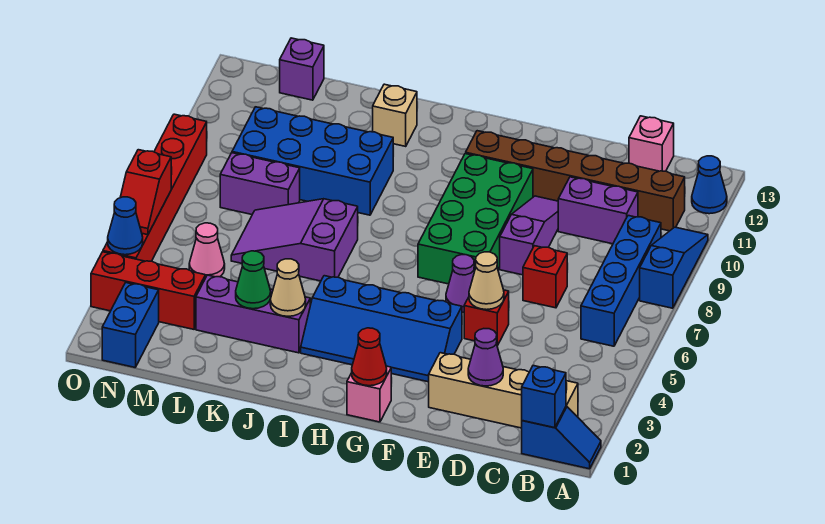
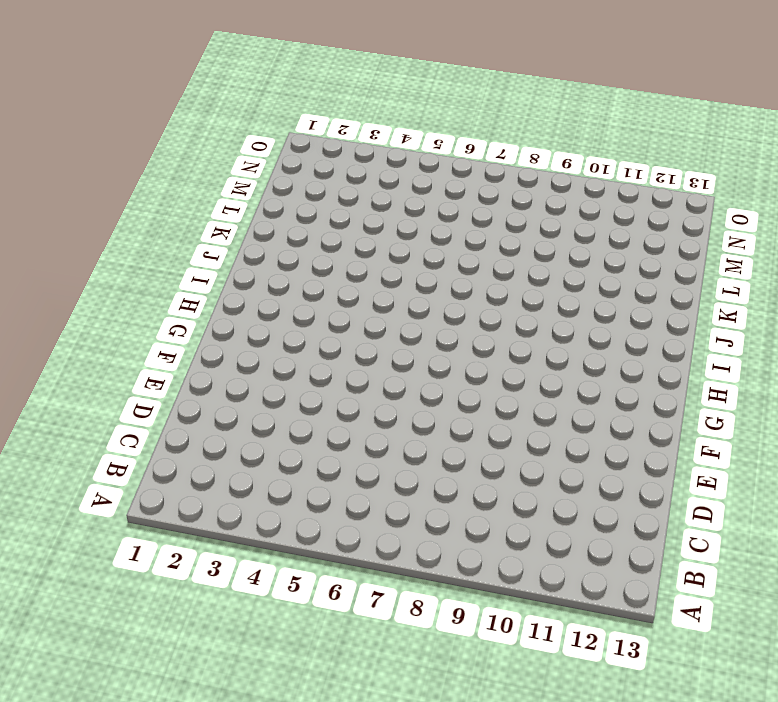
none -> blue slope A1:B1 level 1 top B
none -> blue slope A8:A10 level 1 top 8
none -> blue cone A12 level 1
none -> tan brick B2:E2 level 1

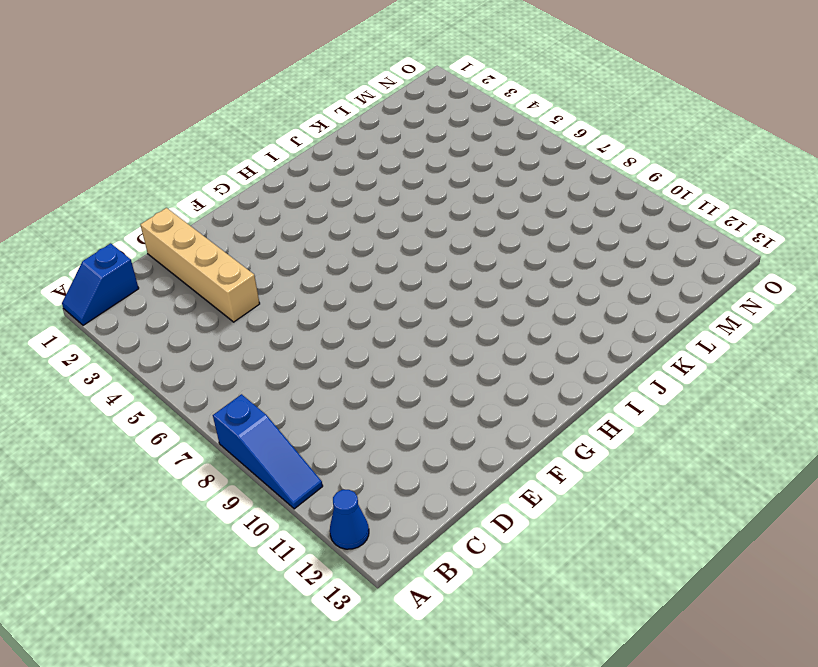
tan brick D1:D4 level 1 -> tan brick B2:E2 level 1
none -> blue brick B6:B9 level 1
none -> brown brick B11:G11 level 1
none -> purple brick C10:D10 level 1
none -> pink brick C13 level 1

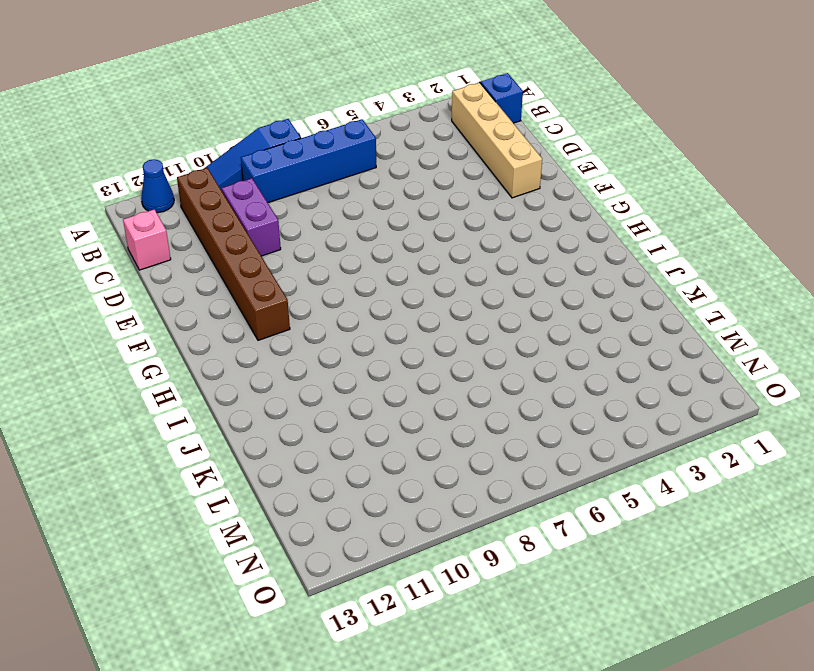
none -> red brick D7 level 1
none -> red brick E5 level 1
none -> purple slope E8:E10 level 1 top 8
none -> blue slope F3:I4 level 1 top 4

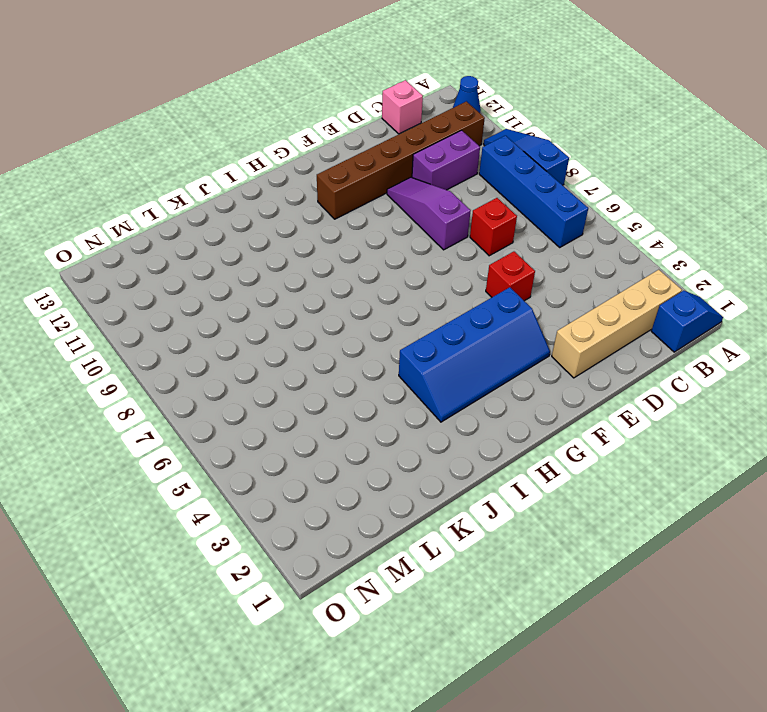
none -> purple cone F6 level 1
none -> green brick F7:G10 level 1
none -> pink brick G1 level 1
none -> purple brick J3:L3 level 1

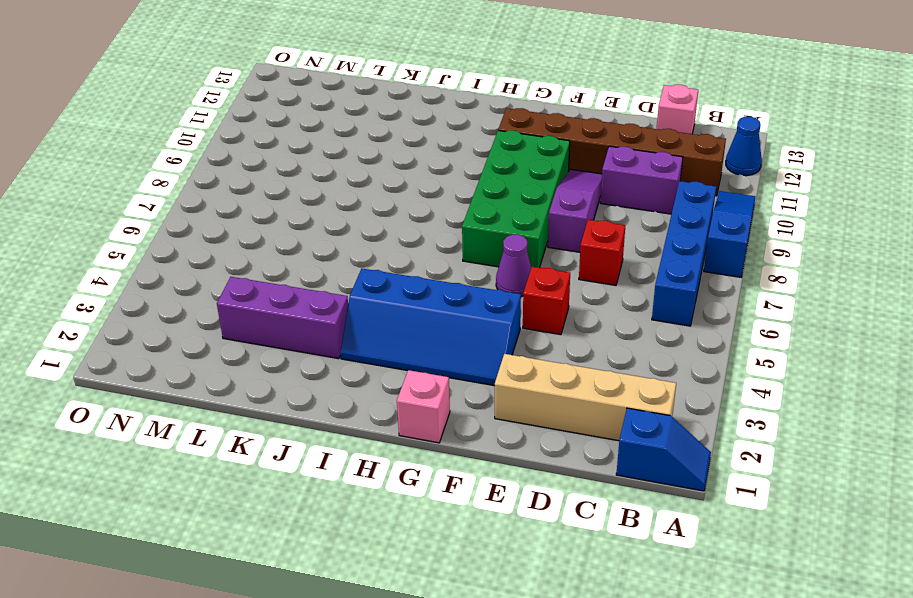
none -> purple slope J6:L7 level 1 top J
none -> blue brick J9:M10 level 1
none -> tan brick J12 level 1
none -> purple brick L8:M8 level 1

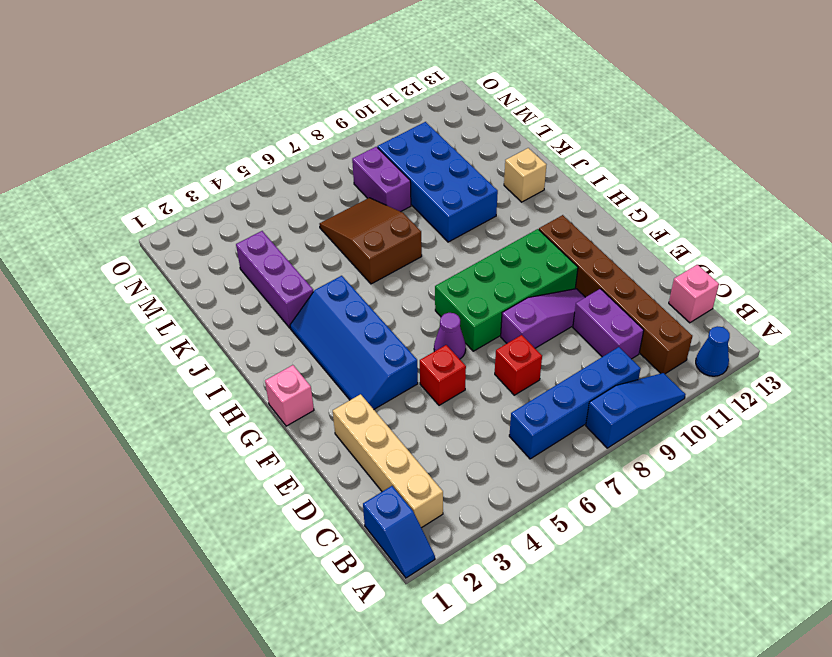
brown slope J6:L7 level 1 top J -> purple slope J6:L7 level 1 top J
none -> red brick M3:O3 level 1
none -> pink cone M5 level 1
none -> purple brick M13 level 1
none -> blue brick N1:N2 level 1

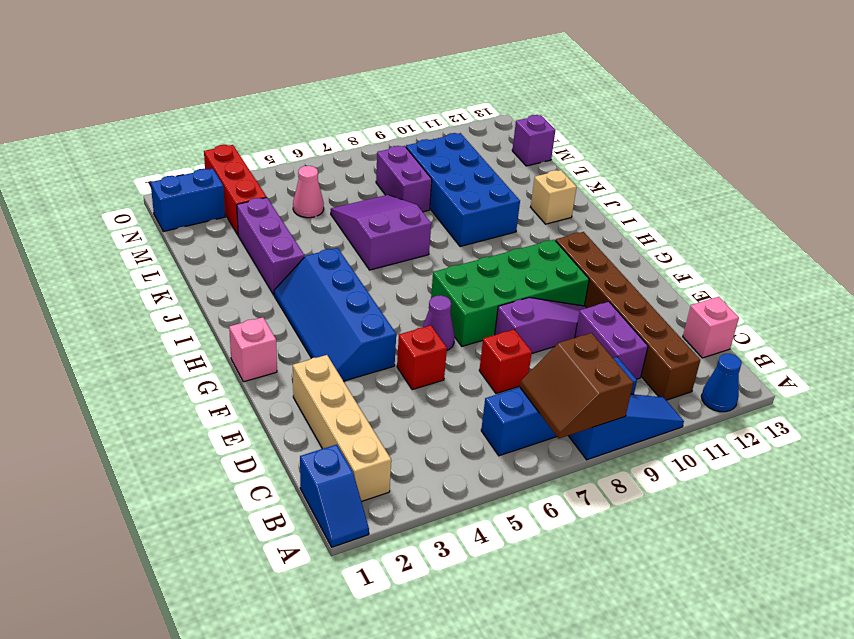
brown slope A7:B8 level 2 top 8 -> none
none -> red brick O4:O9 level 1
none -> blue brick B1 level 2
none -> purple cone D2 level 2
none -> tan cone E5 level 2

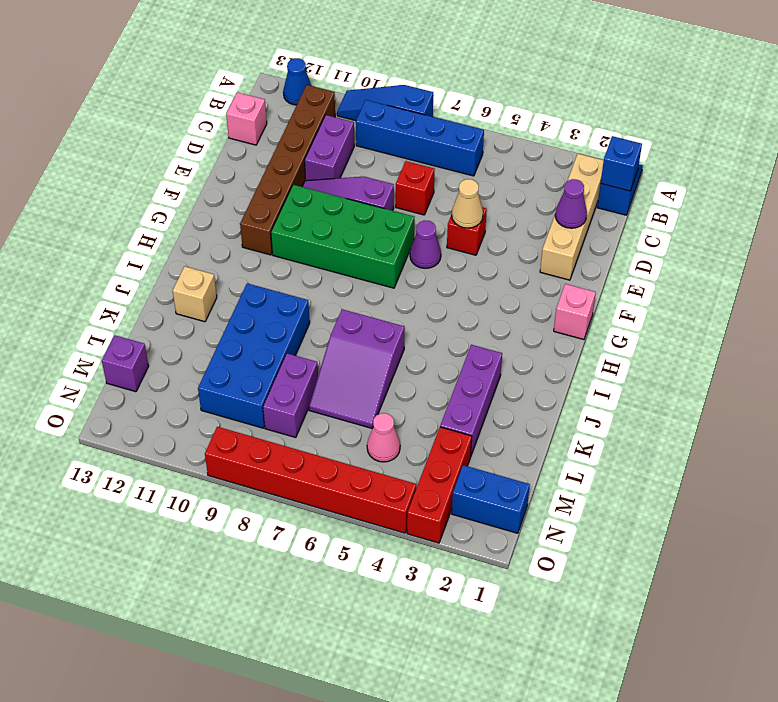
none -> blue slope F3:I4 level 1 top 4
none -> red cone G1 level 2
none -> tan cone J3 level 2
none -> green cone K3 level 2

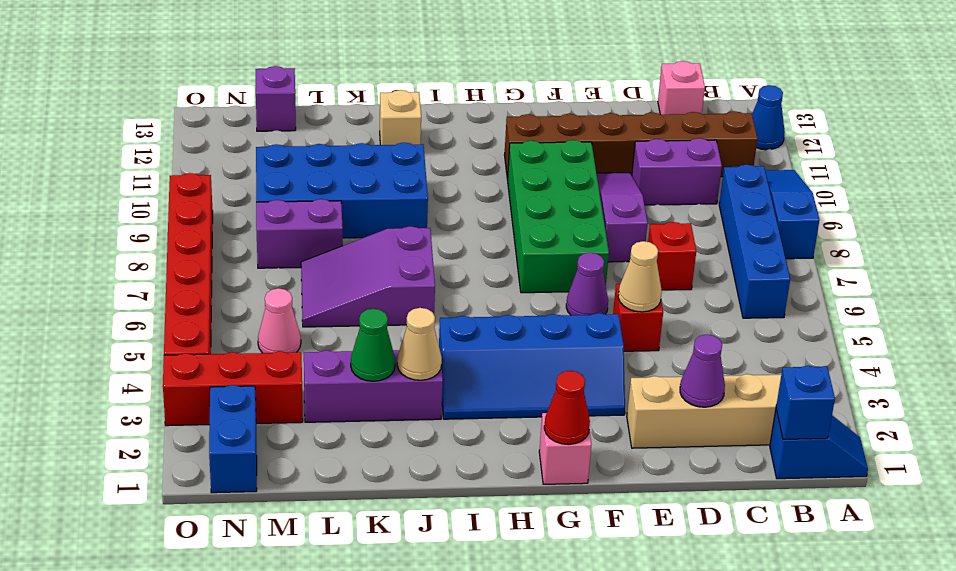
none -> blue cone O4 level 2
none -> red slope O5:O6 level 2 top 6

